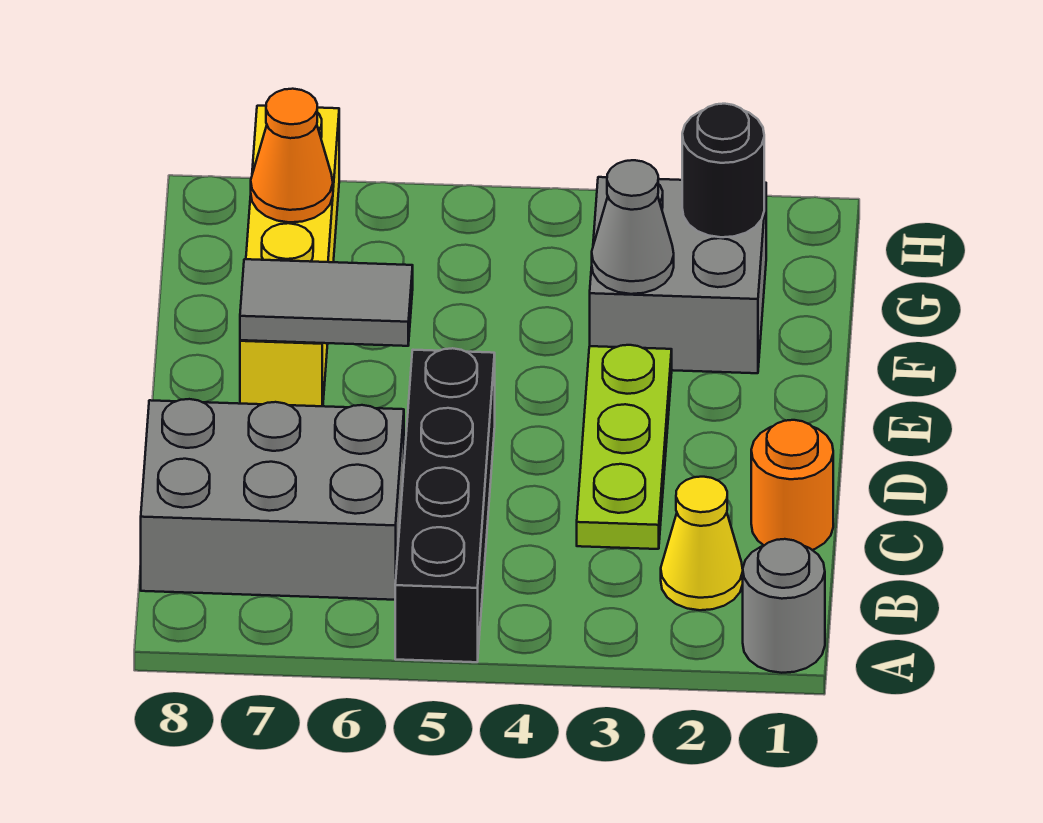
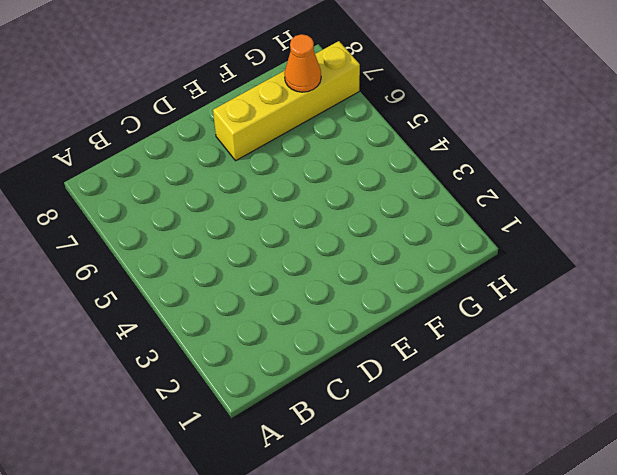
none -> grey round brick A1 level 1
none -> black brick A5:D5 level 1
none -> yellow cone B2 level 1

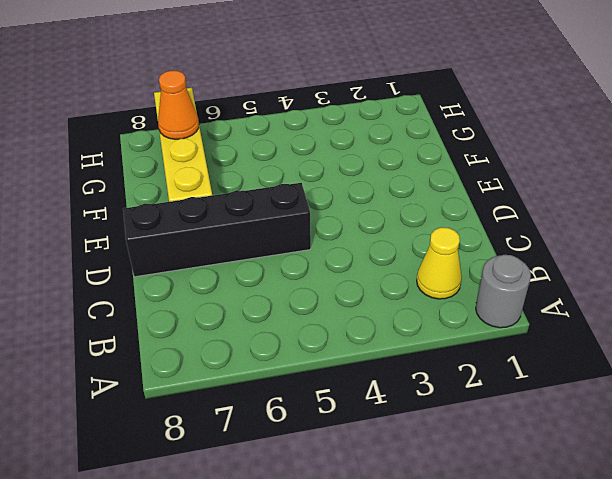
black brick D5:D8 level 1 -> black brick A5:D5 level 1
none -> grey brick B6:C8 level 1
none -> orange round brick C1 level 1
none -> lime plate C3:E3 level 1

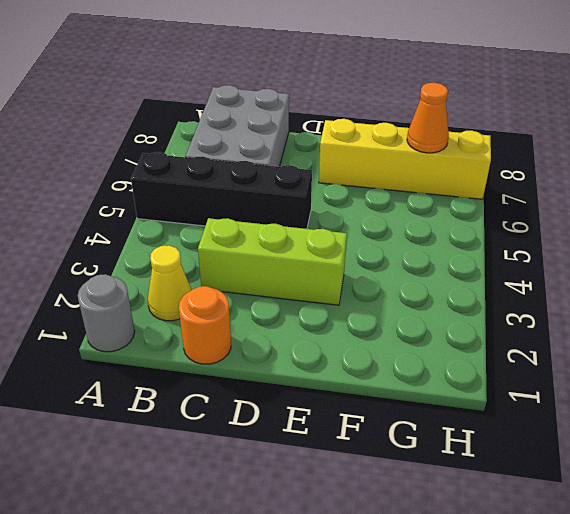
lime brick C3:E3 level 1 -> lime plate C3:E3 level 1
none -> grey brick F2:G3 level 1
none -> grey tile E6:E7 level 2
none -> grey cone F3 level 2

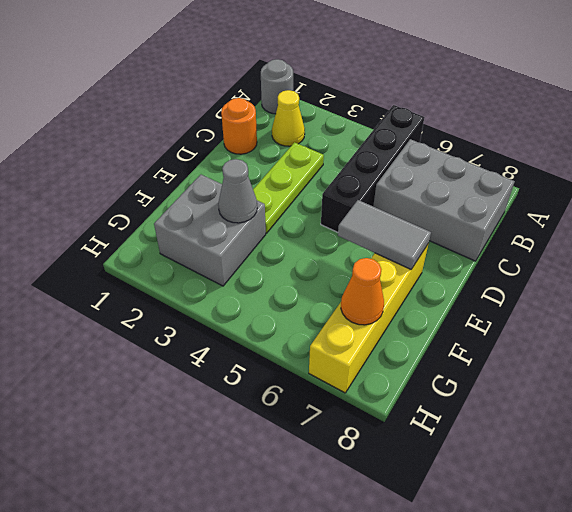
none -> black round brick G2 level 2

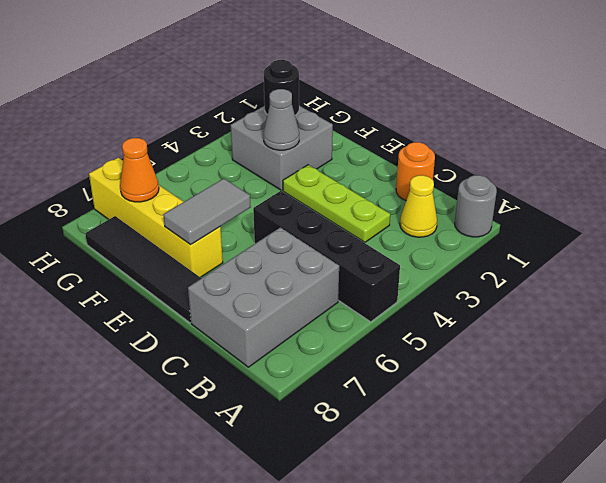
black tile D8:G8 level 1 -> none

